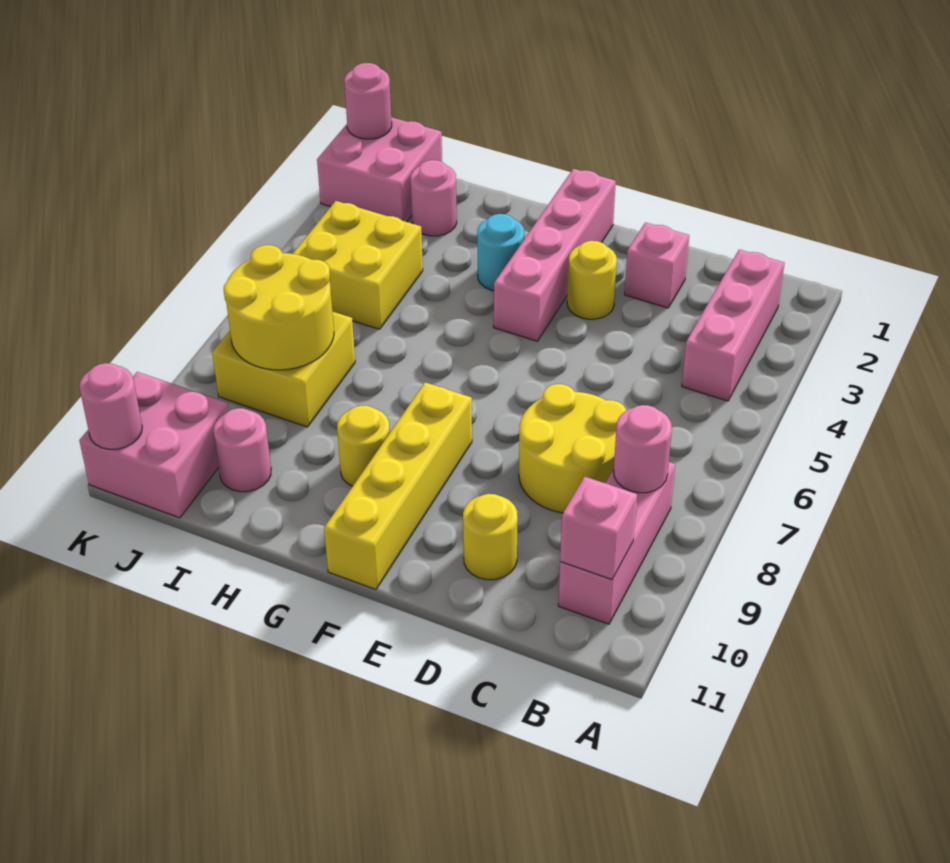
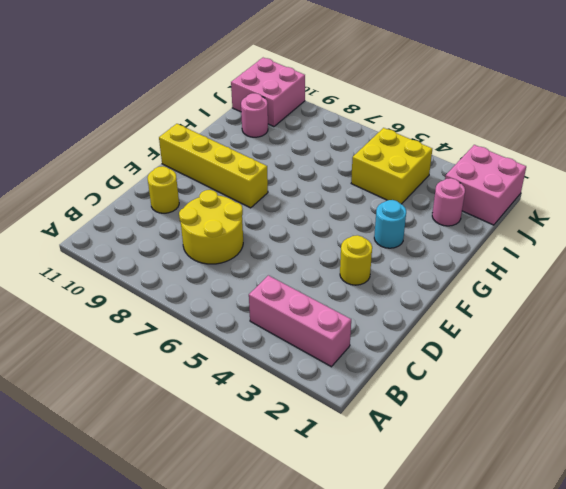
none -> pink brick B8:B10 level 1
none -> pink brick D2 level 1
none -> pink brick F1:F4 level 1

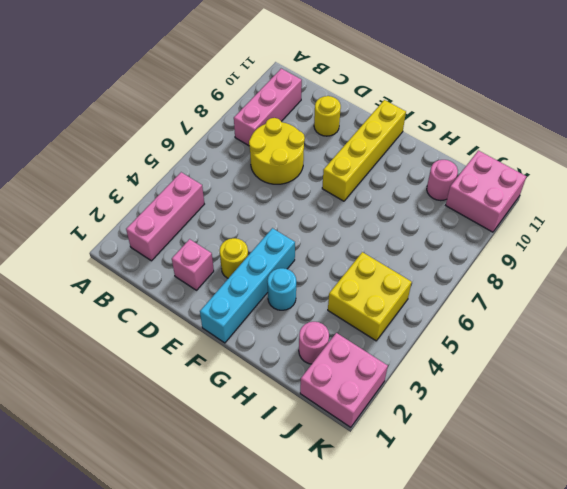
cyan brick F1:F4 level 1 -> pink brick F1:F4 level 1
none -> yellow round brick G9 level 1
none -> yellow brick I7:J8 level 1
none -> pink round brick B8 level 2

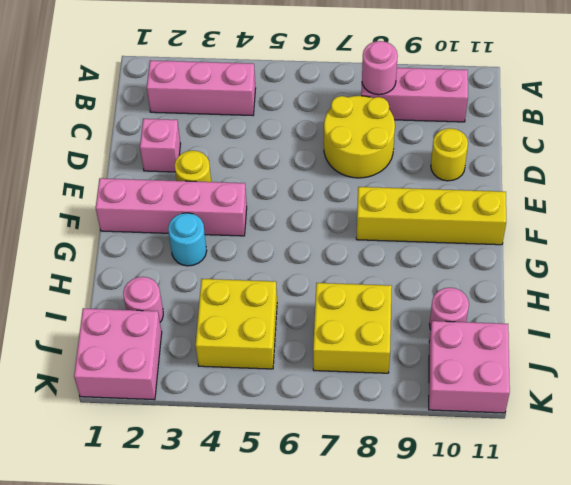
none -> yellow round brick G9 level 1
none -> pink brick B10 level 2
none -> yellow round brick I7:J8 level 2

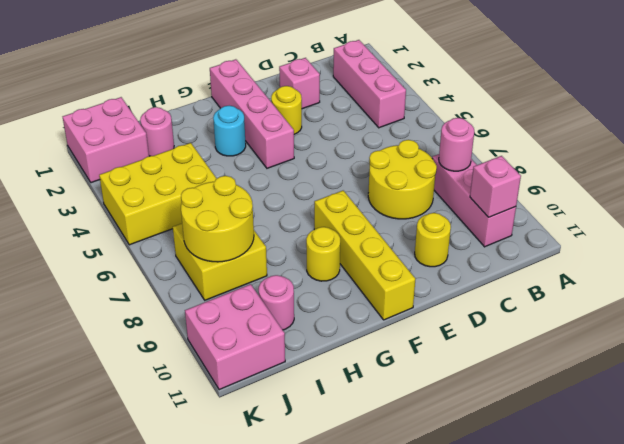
yellow brick I4:K5 level 1 -> yellow brick I4:J5 level 1
none -> pink round brick K1 level 2
none -> pink round brick K11 level 2

